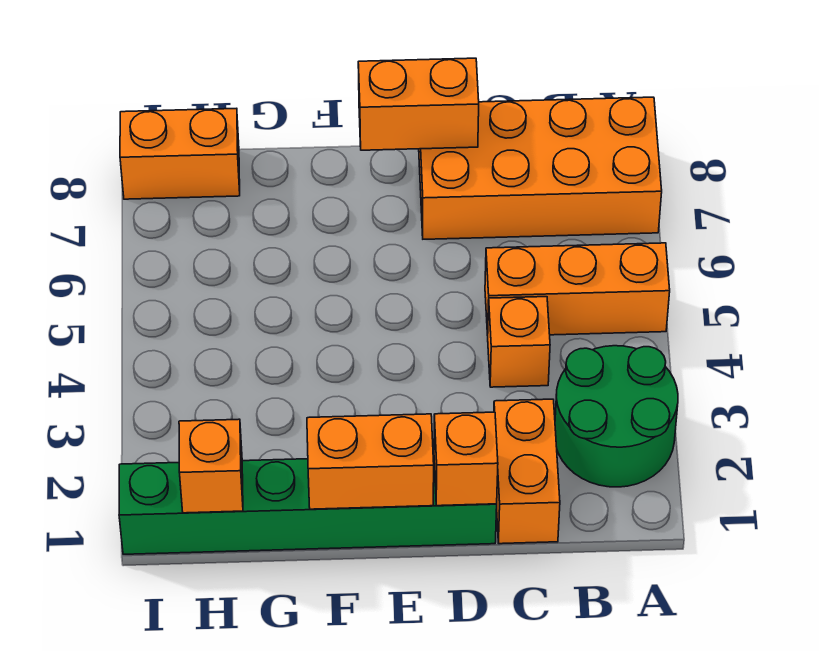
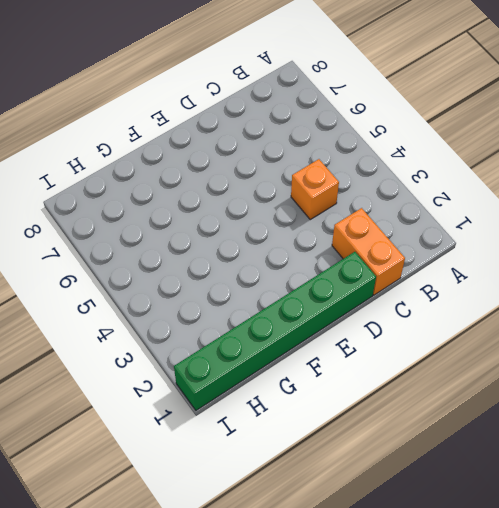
none -> green round brick A2:B3 level 1
none -> orange brick A5:C5 level 1

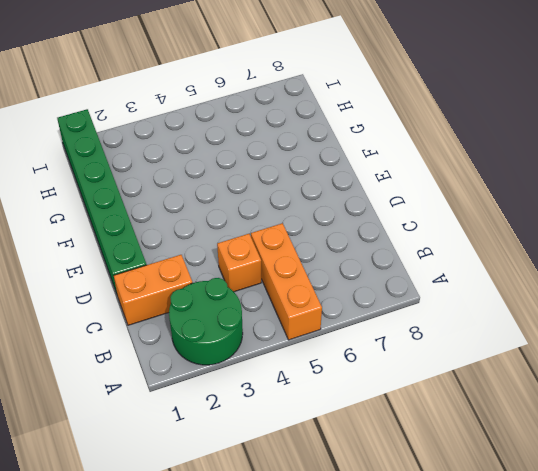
none -> orange brick A7:D8 level 1
none -> orange brick H8:I8 level 1

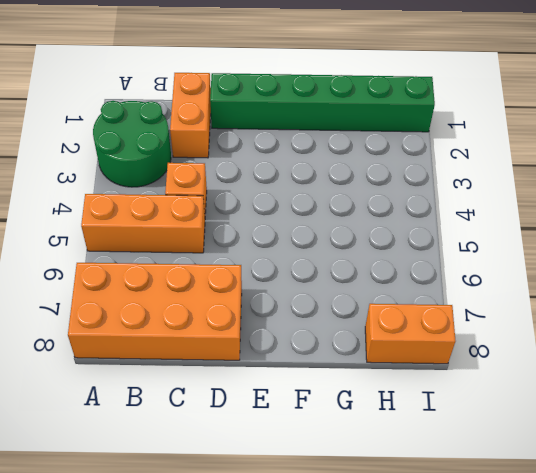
none -> orange brick D1 level 2
none -> orange brick D8:E8 level 2

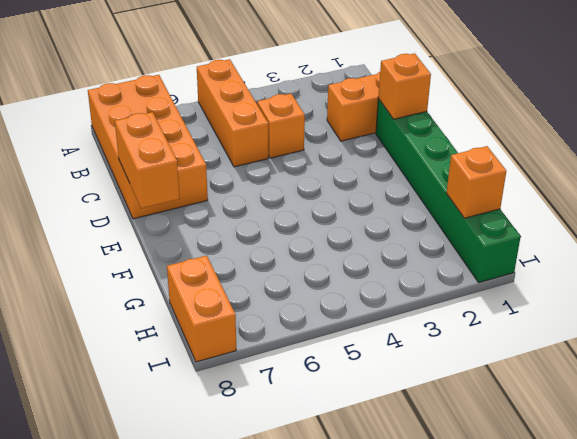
none -> green round brick A2:B3 level 1
none -> orange brick E1:F1 level 2

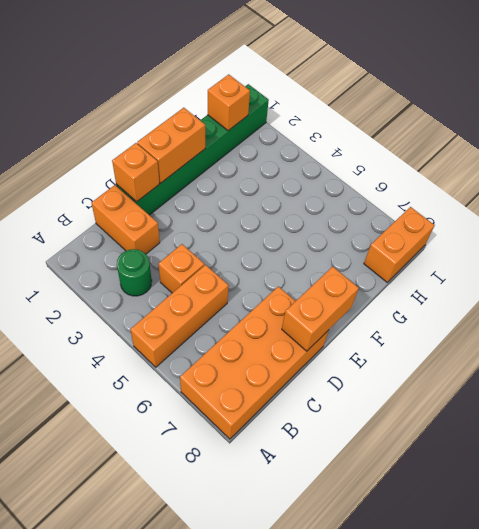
green round brick B3 level 1 -> green round brick A2:B3 level 1

